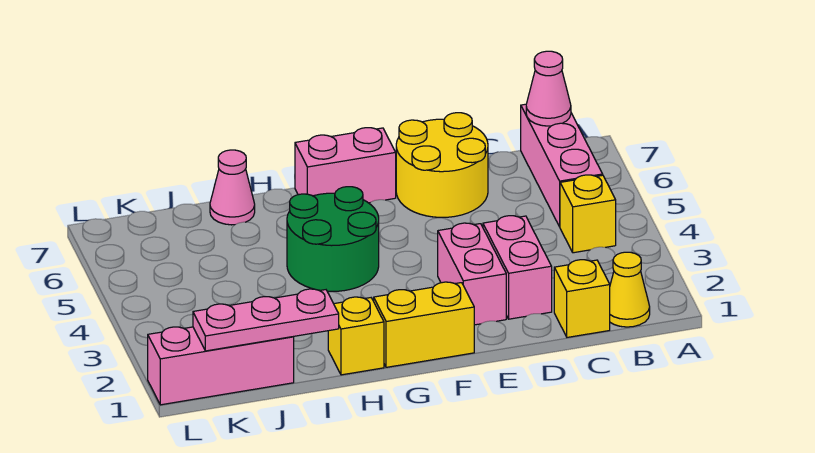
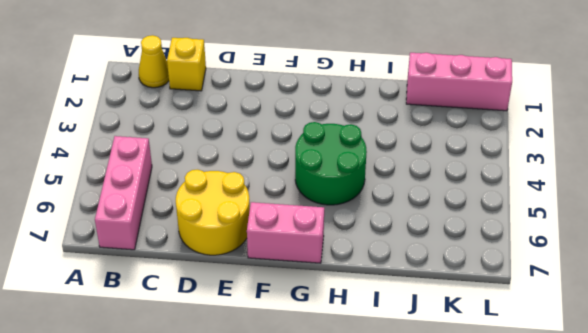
none -> yellow brick B4 level 1
none -> pink brick D2:D3 level 1
none -> pink brick E2:E3 level 1

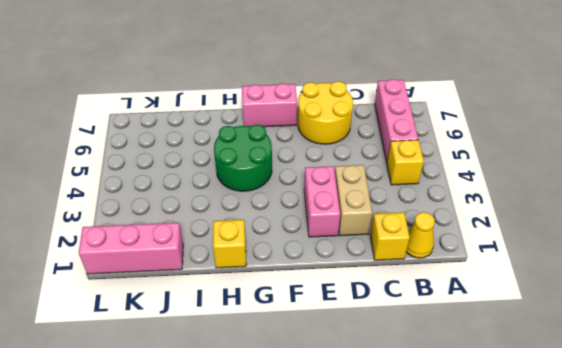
tan brick D2:D3 level 1 -> pink brick D2:D3 level 1
none -> yellow brick F1:G1 level 1
none -> pink cone I7 level 1
none -> pink cone B7 level 2

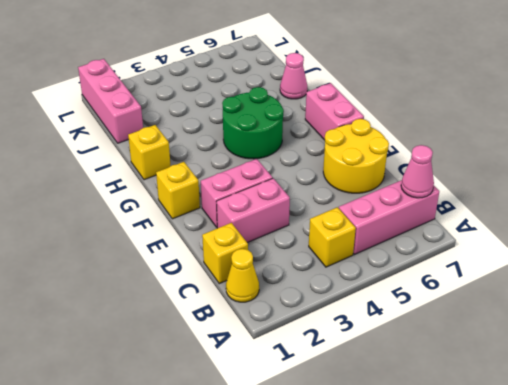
yellow brick F1 level 1 -> yellow brick F1:G1 level 1
none -> pink plate I1:K1 level 2

